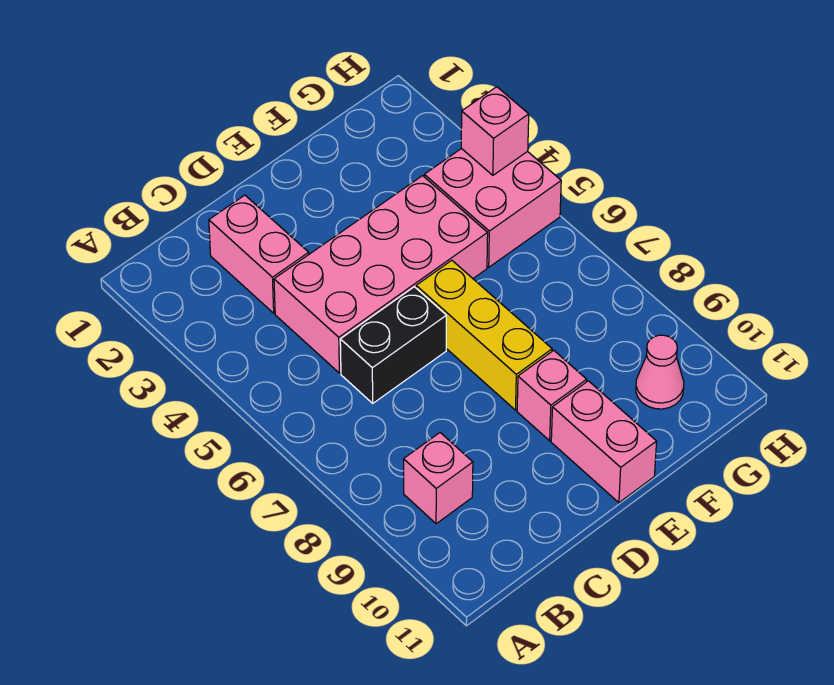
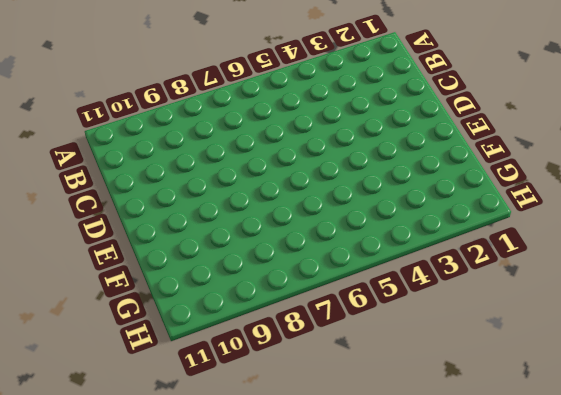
none -> pink brick B9 level 1
none -> pink brick C2:C3 level 1

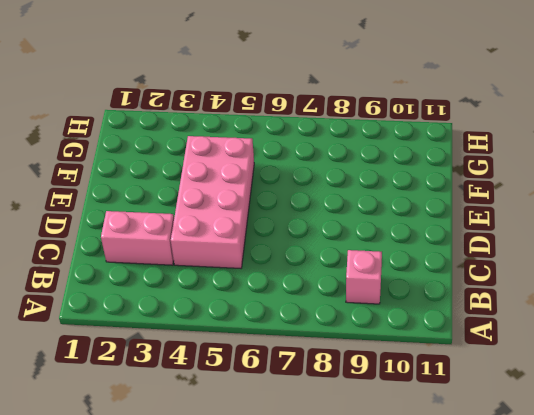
none -> black brick C6:D6 level 1
none -> yellow brick E6:E8 level 1

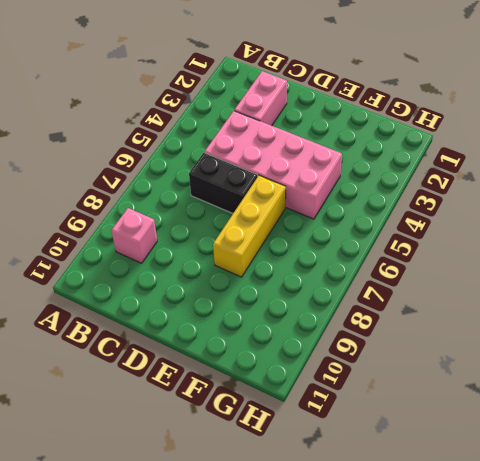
none -> pink brick E9 level 1
none -> pink brick E10:E11 level 1

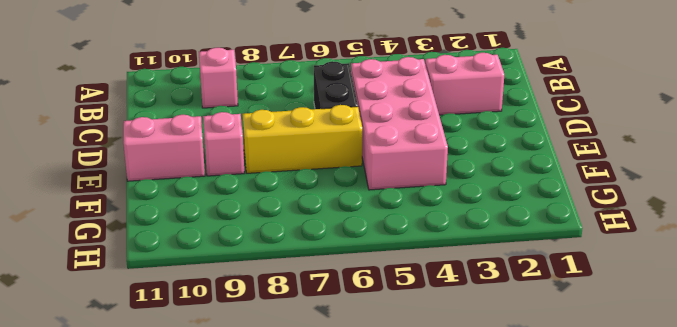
none -> pink brick G4:H5 level 1
none -> pink cone G10 level 1

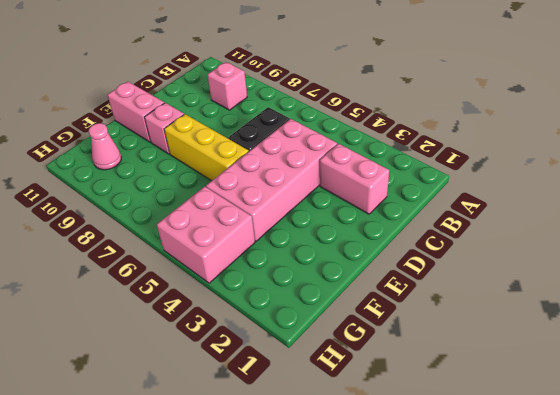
none -> pink brick H4 level 2

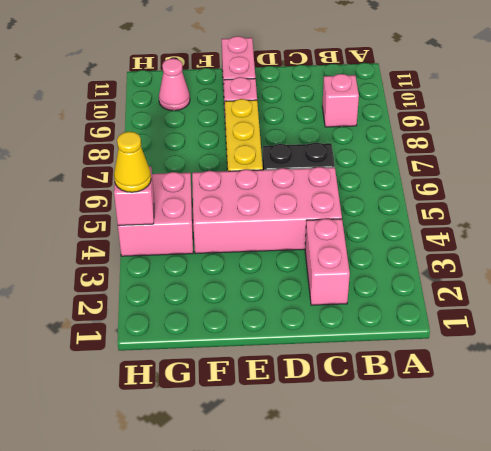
yellow cone H4 level 3 -> none

